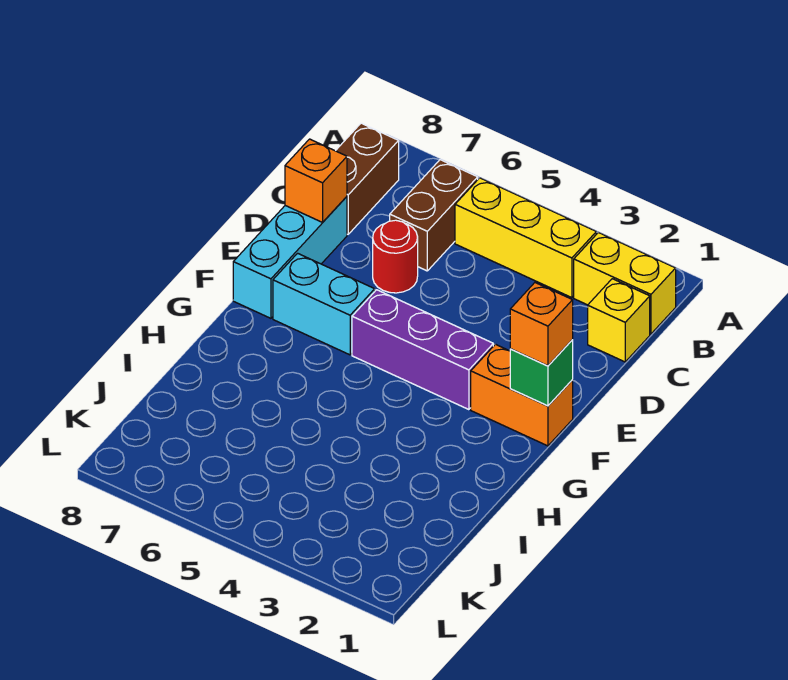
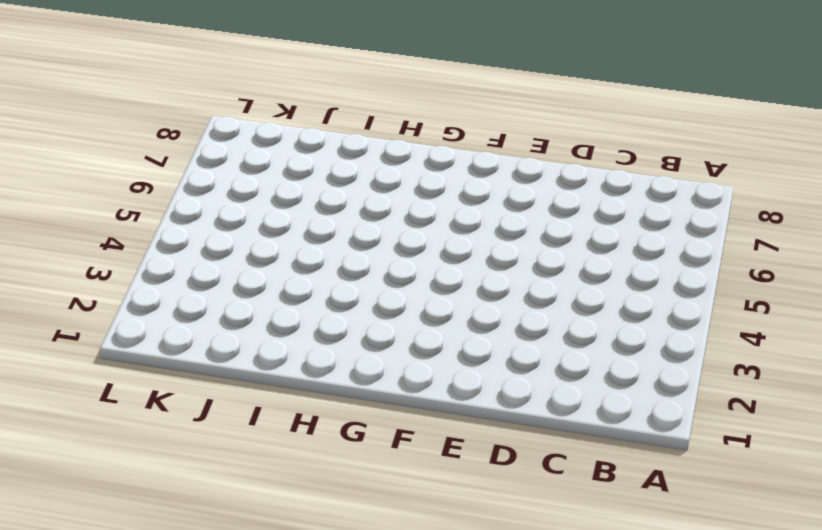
none -> yellow brick B1:B2 level 1
none -> yellow brick B3:B5 level 1
none -> brown brick B6:C6 level 1

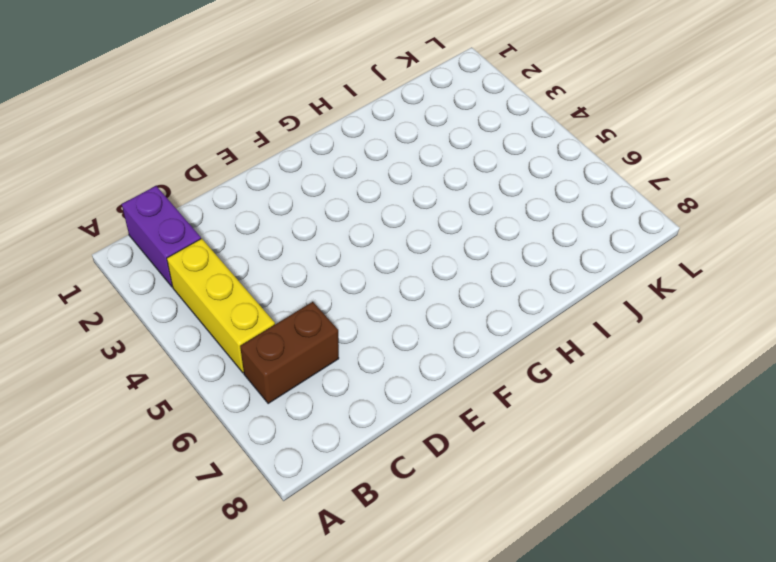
purple brick B1:B2 level 1 -> yellow brick B1:B2 level 1
none -> brown brick B8:C8 level 1
none -> yellow brick C1 level 1
none -> red round brick D6 level 1

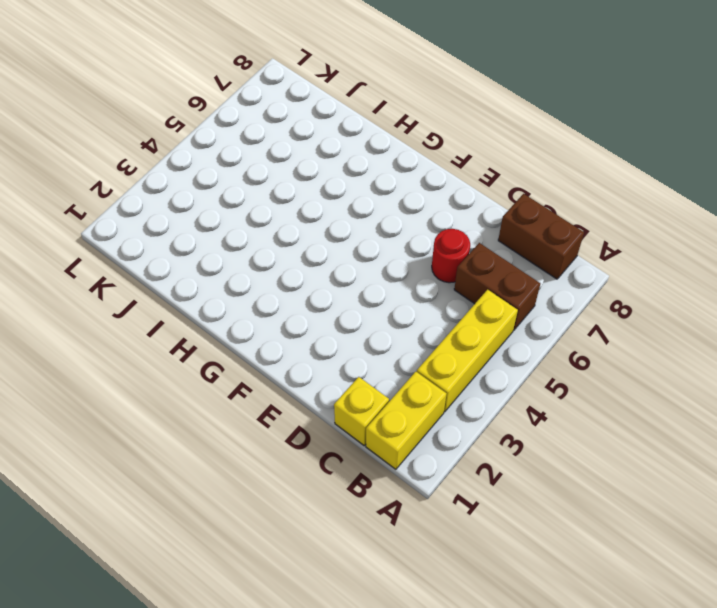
none -> cyan brick D8:F8 level 1
none -> orange brick F1:F2 level 1
none -> purple brick F3:F5 level 1

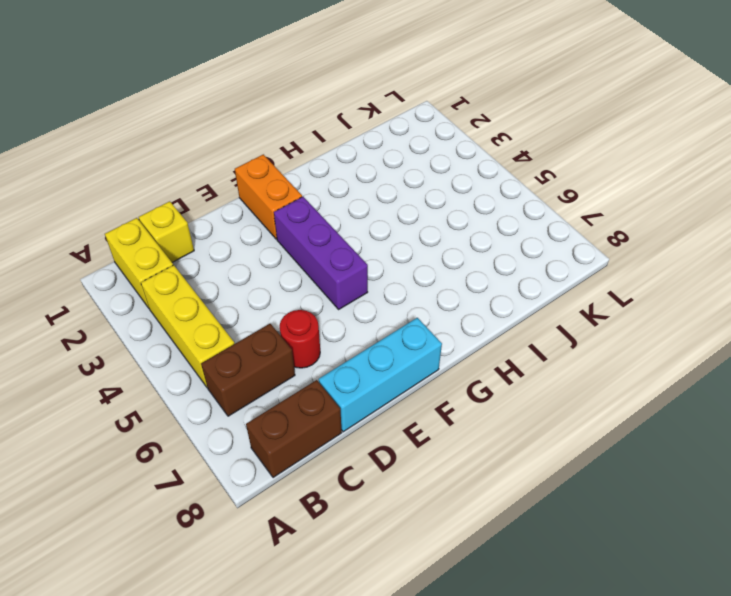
none -> cyan brick F6:F7 level 1
none -> orange brick D8 level 2
none -> green brick F1 level 2

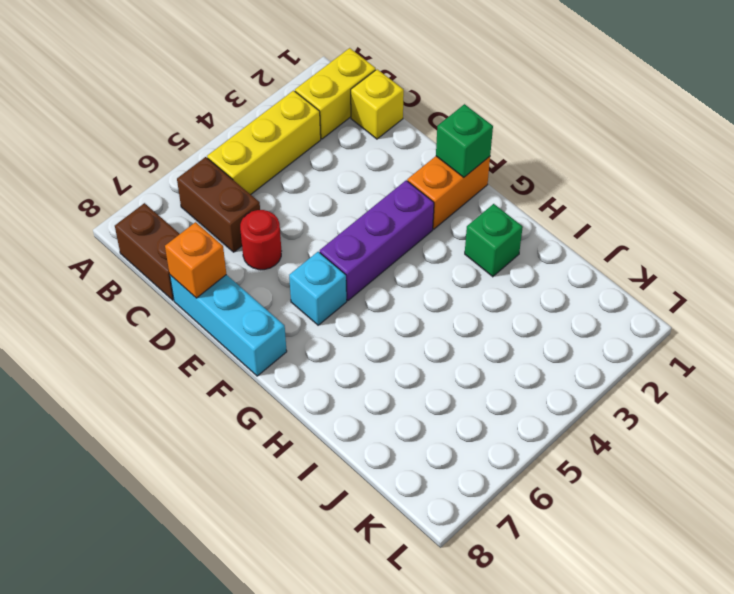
cyan brick F6 level 1 -> cyan brick F6:F7 level 1
green brick H2 level 1 -> none
none -> orange brick F1 level 3

